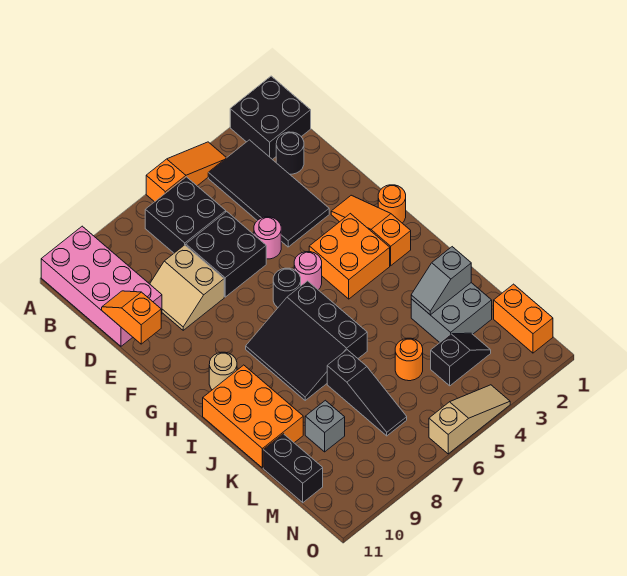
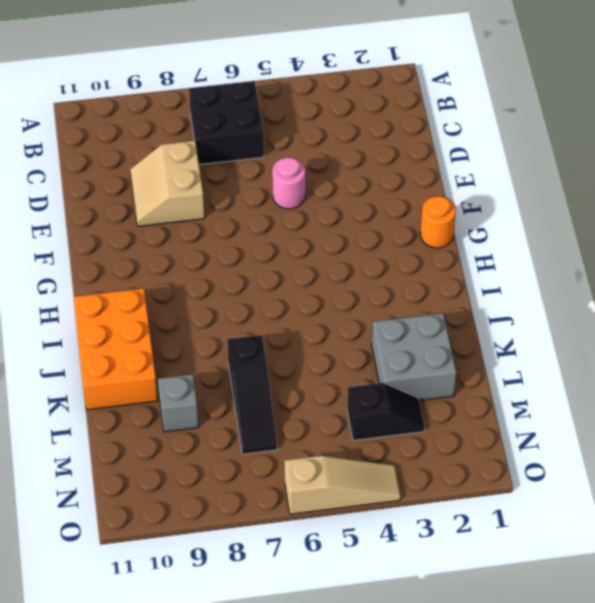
none -> black brick A1:B2 level 1
none -> orange slope A4:A6 level 1 top 6
none -> pink brick A10:D11 level 1

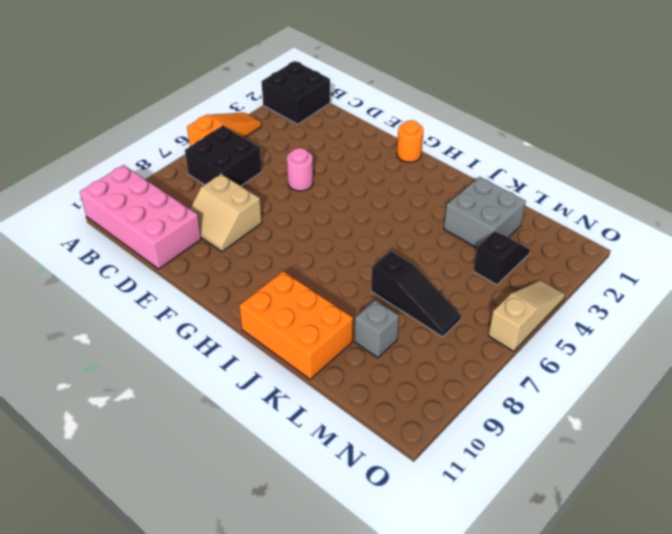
none -> black tile B3:E4 level 1
none -> black round brick C2 level 1
none -> black brick D6:E7 level 1

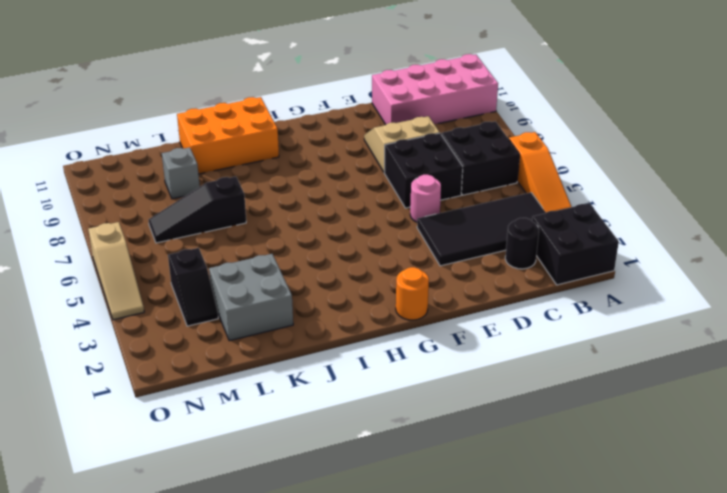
none -> orange slope F2:H2 level 1 top H
none -> orange brick G3:H4 level 1
none -> pink round brick G5 level 1

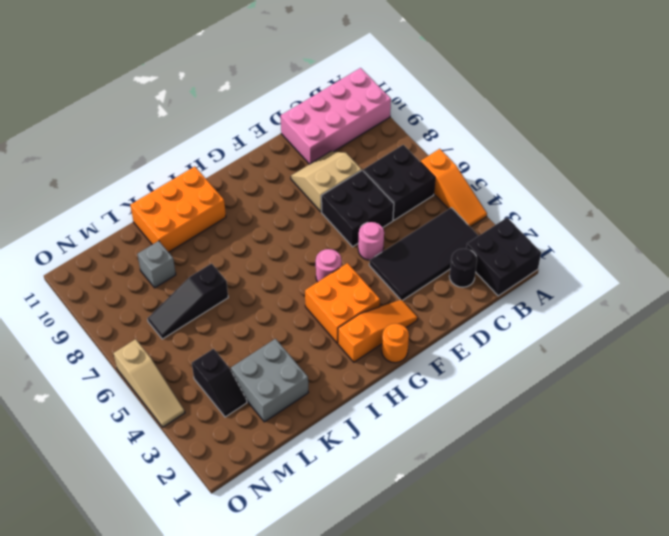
none -> black round brick G6 level 1
none -> black slope H6:J8 level 1 top 6
none -> tan round brick H10 level 1

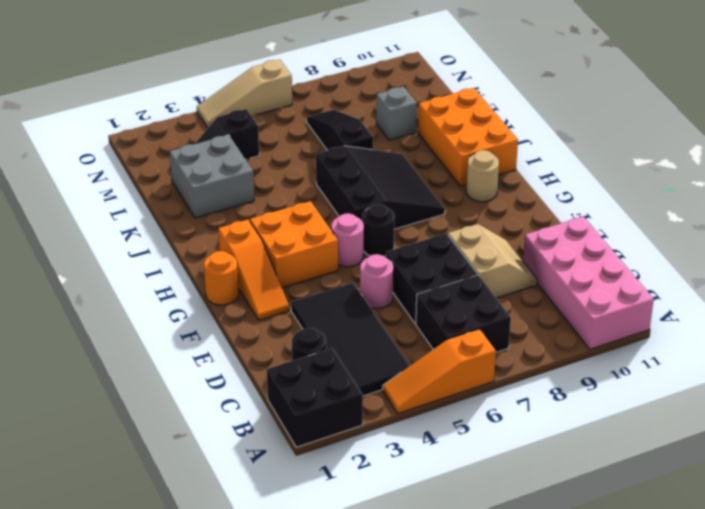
none -> orange round brick L5 level 1
none -> black brick L11:M11 level 1
none -> orange brick M1:N1 level 1

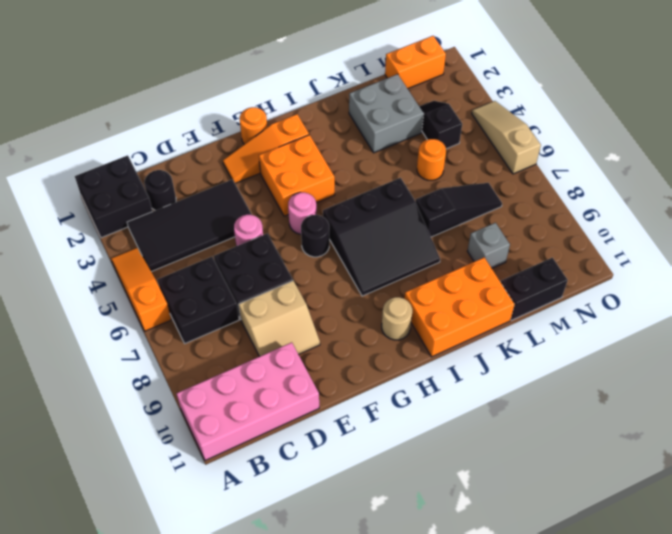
none -> orange slope D11:E11 level 2 top E
none -> grey slope K2:K3 level 2 top 2

